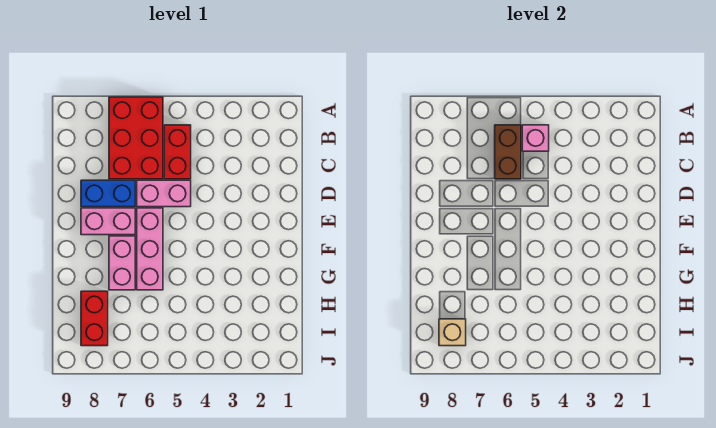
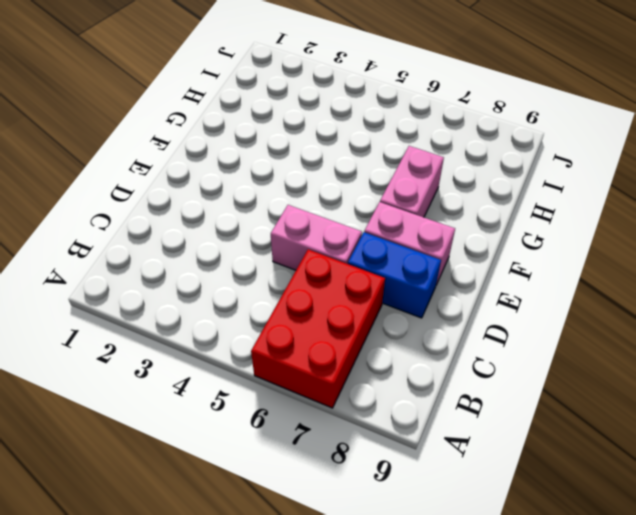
none -> red brick B5:C5 level 1
none -> pink brick E6:G6 level 1

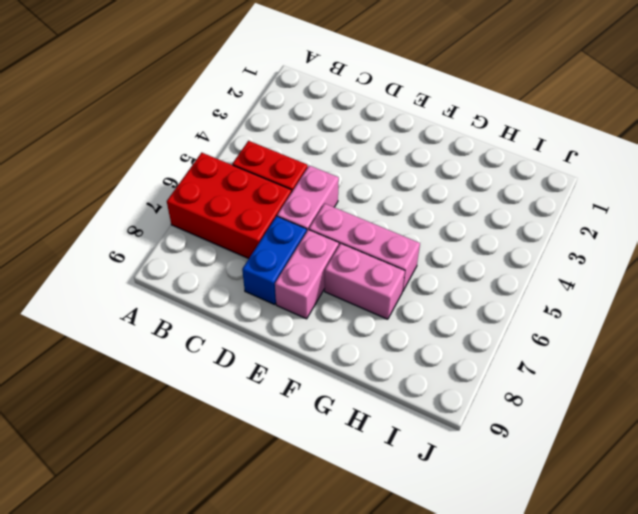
none -> red brick H8:I8 level 1
none -> pink brick B5 level 2

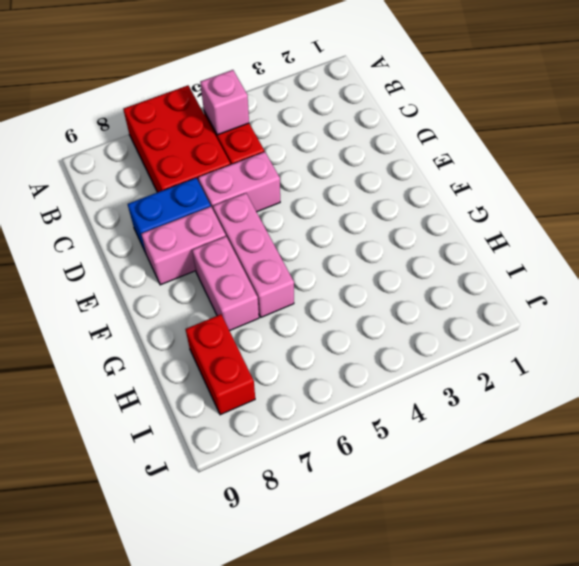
none -> brown brick B6:C6 level 2
none -> tan brick I8 level 2

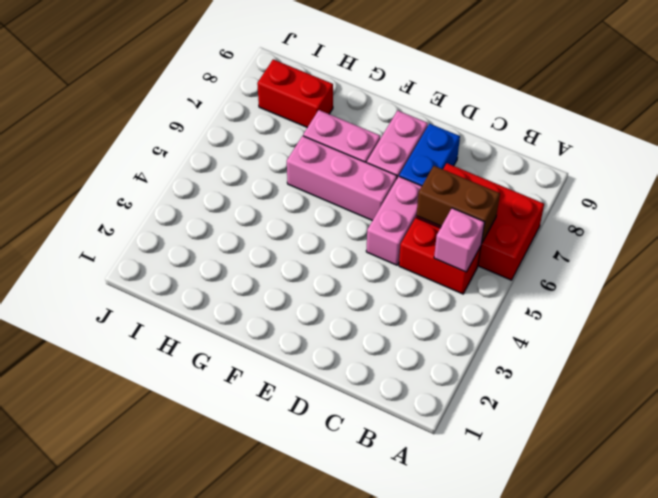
none -> tan brick I8 level 2

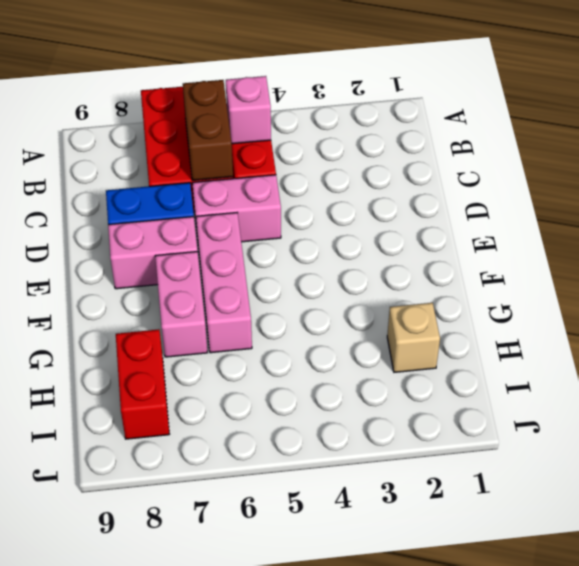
tan brick H2 level 1 -> tan brick I8 level 2

